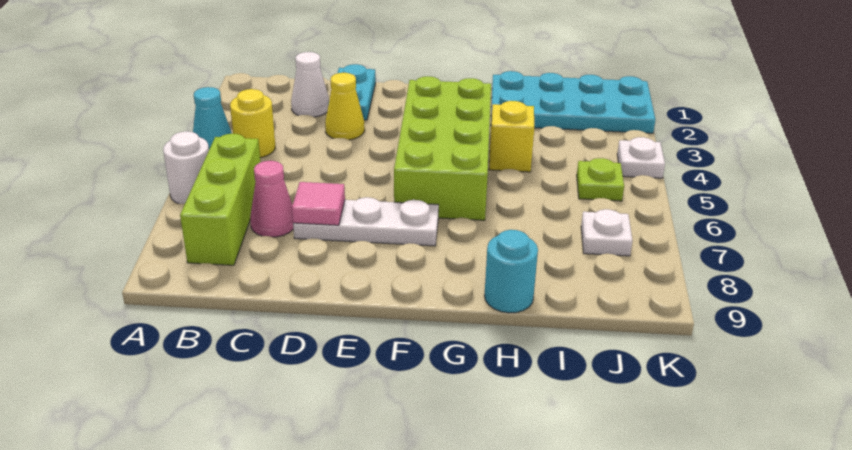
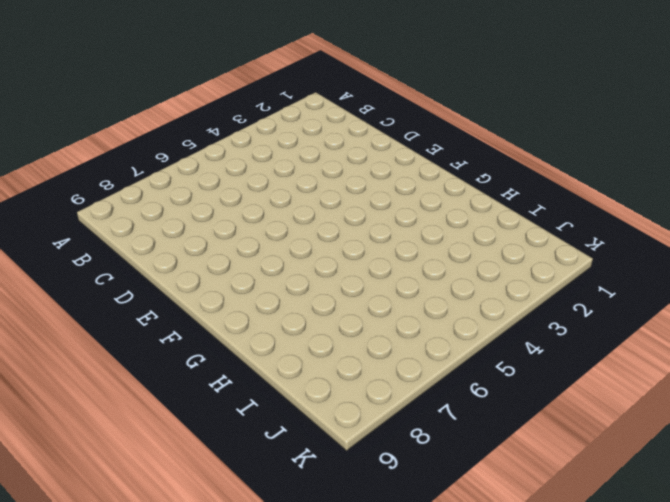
none -> cyan cone A4 level 1
none -> white round brick A6 level 1
none -> yellow round brick B4 level 1

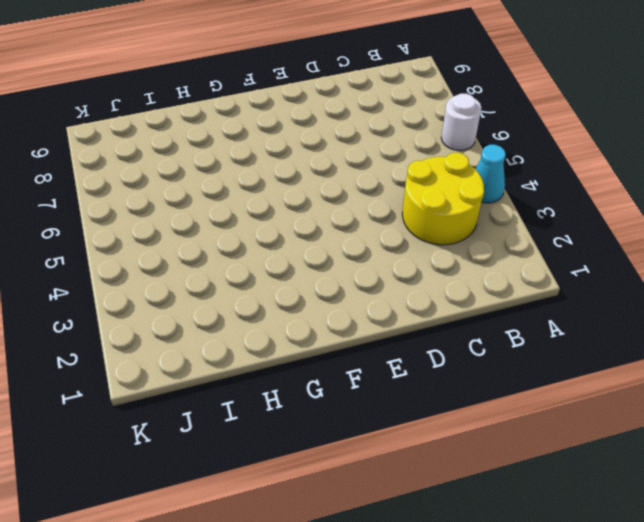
yellow round brick B3:C4 level 1 -> yellow round brick B4 level 1
none -> lime brick B6:B8 level 1
none -> white cone C2 level 1
none -> pink cone C7 level 1

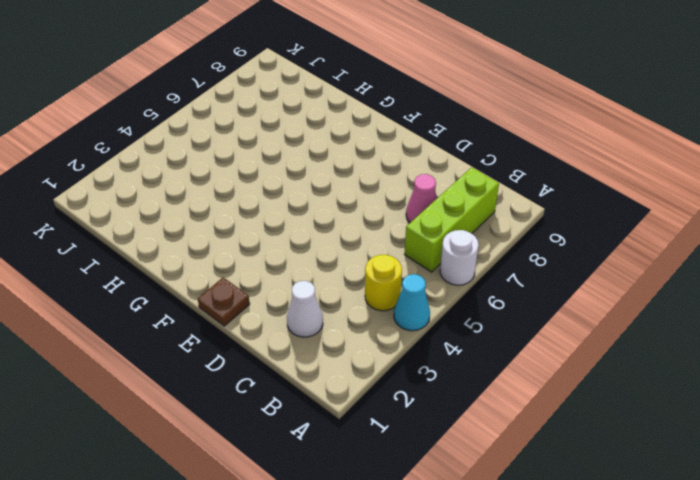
brown plate E1 level 1 -> none
none -> cyan plate D1:D2 level 1
none -> yellow cone D3 level 1
none -> white plate D7:F7 level 1

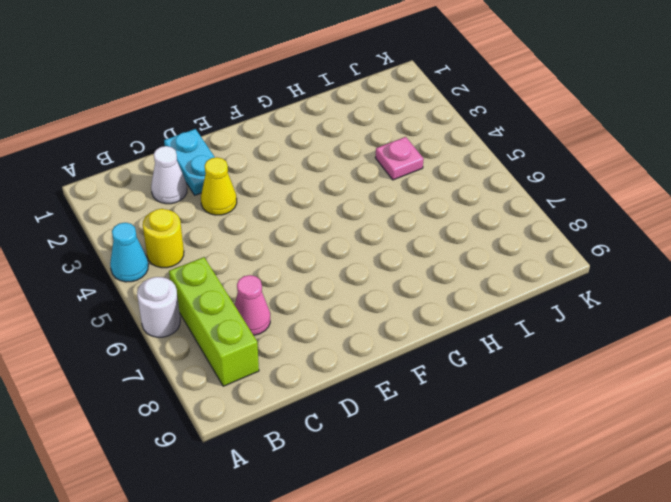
pink plate I4 level 1 -> none
none -> white plate D7:F7 level 1
none -> lime brick F3:G6 level 1
none -> cyan plate H1:K2 level 1

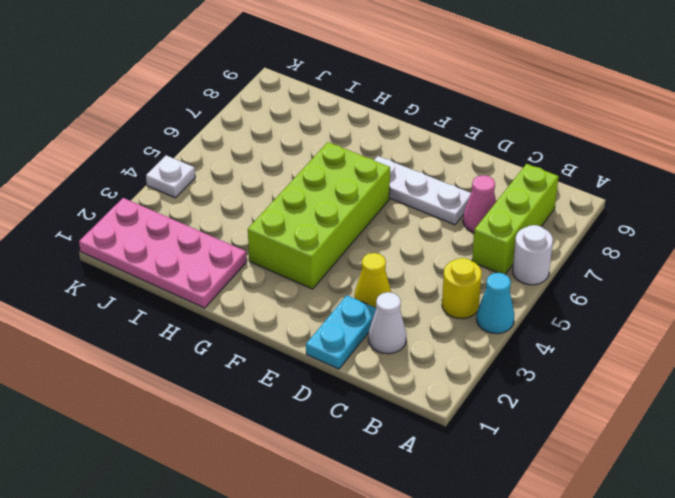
pink plate H1:K2 level 1 -> cyan plate H1:K2 level 1
none -> yellow brick H4 level 1
none -> cyan round brick H9 level 1
none -> lime plate J5 level 1

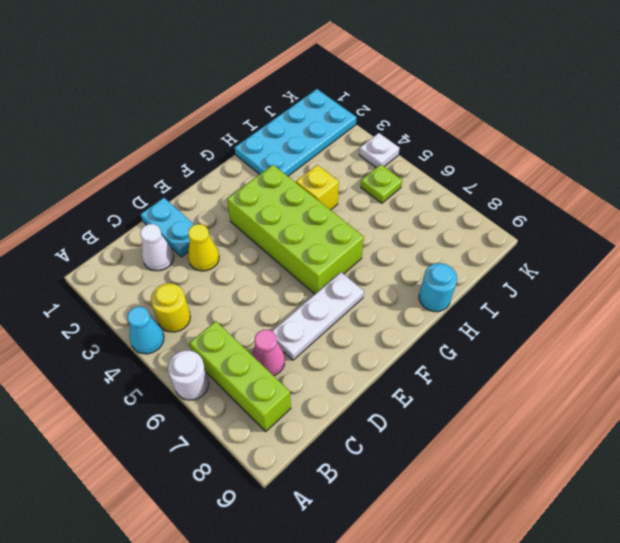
none -> white plate J7 level 1
none -> pink tile D7 level 2

